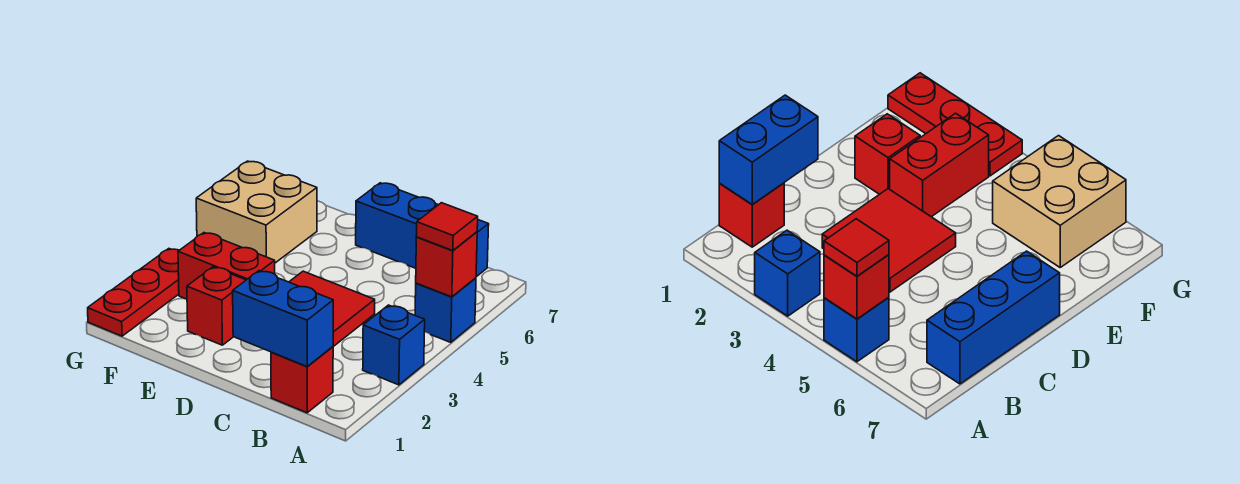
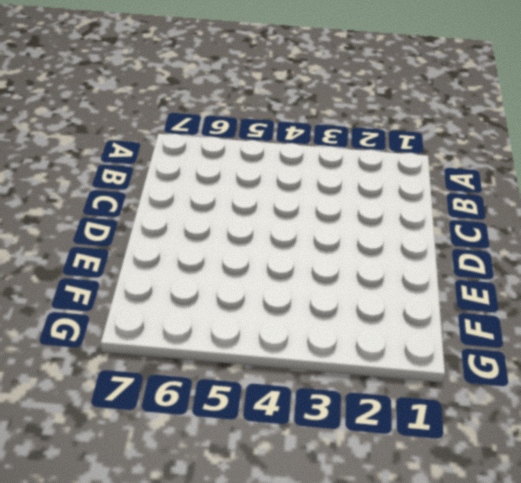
none -> blue brick A3 level 1
none -> blue brick A5 level 1
none -> red brick B1 level 1

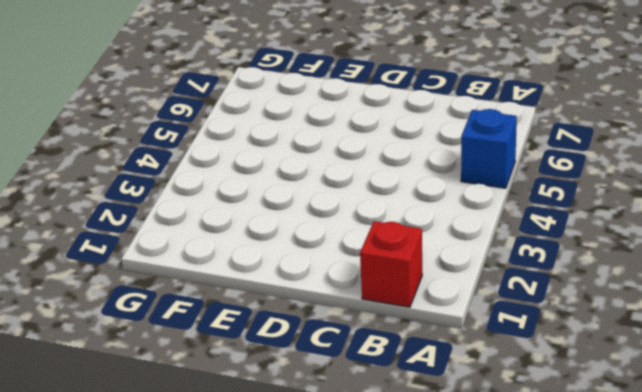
none -> blue brick A3 level 1
none -> blue brick B7:D7 level 1
none -> red tile C3:D4 level 1

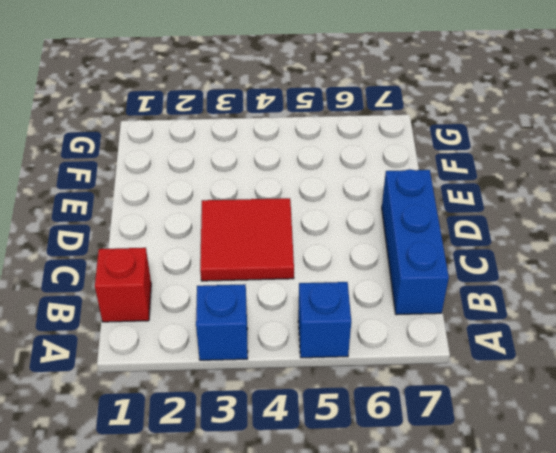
none -> red brick E2 level 1
none -> red brick E3:F3 level 1
none -> tan brick F5:G6 level 1

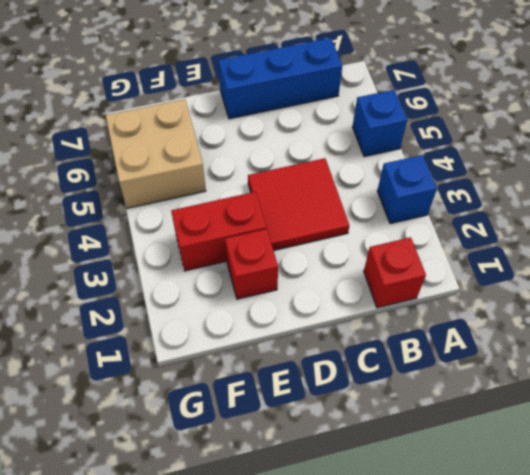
none -> red plate G1:G3 level 1
none -> red brick A5 level 2
none -> blue brick B1:C1 level 2

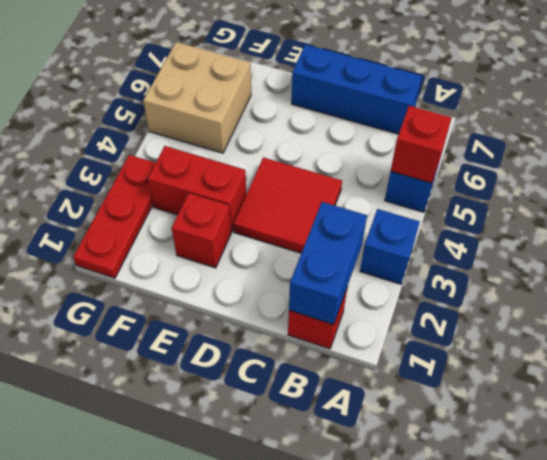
blue brick B1:B2 level 2 -> blue brick B1:C1 level 2
none -> red tile A5 level 3

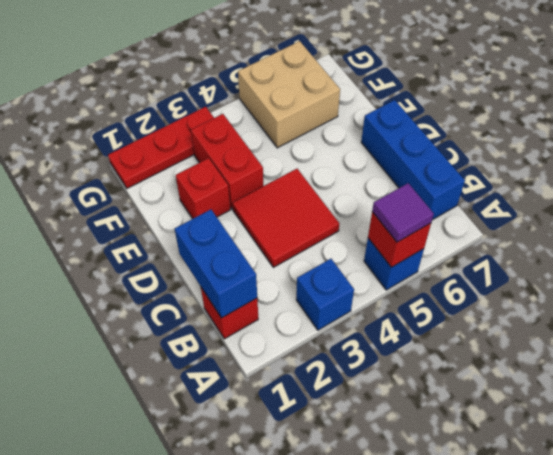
purple tile A5 level 3 -> red tile A5 level 3

